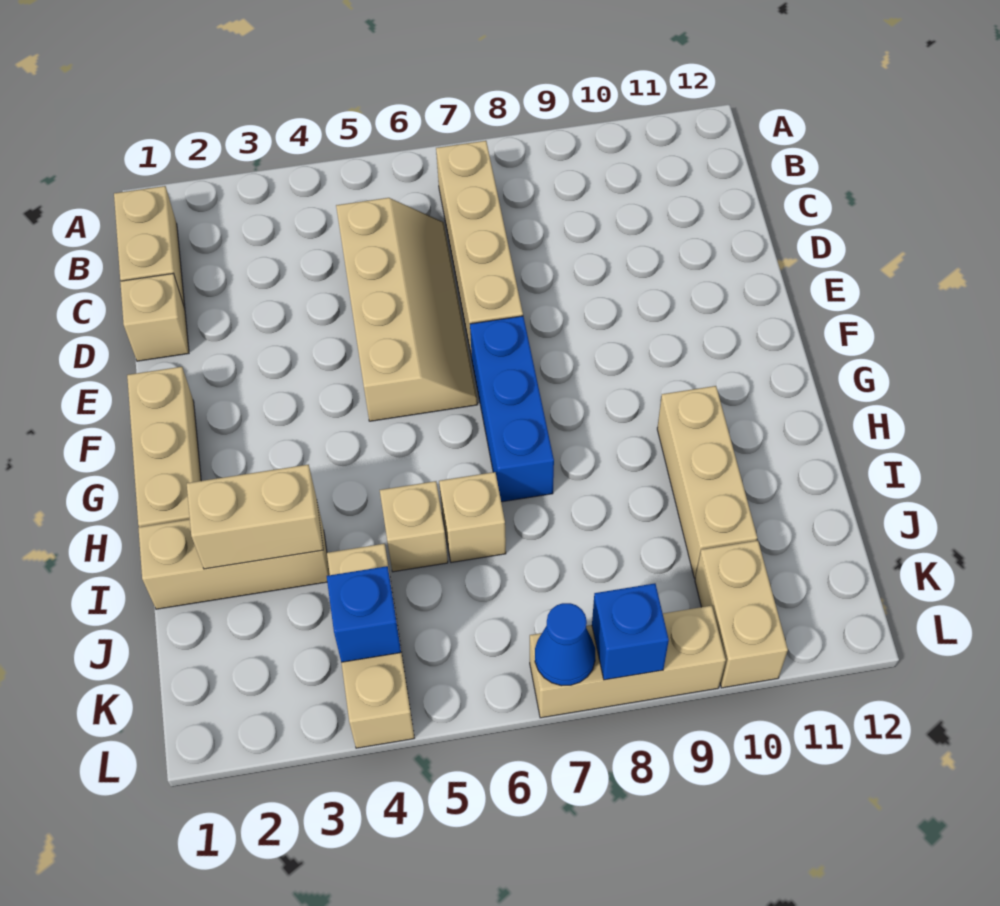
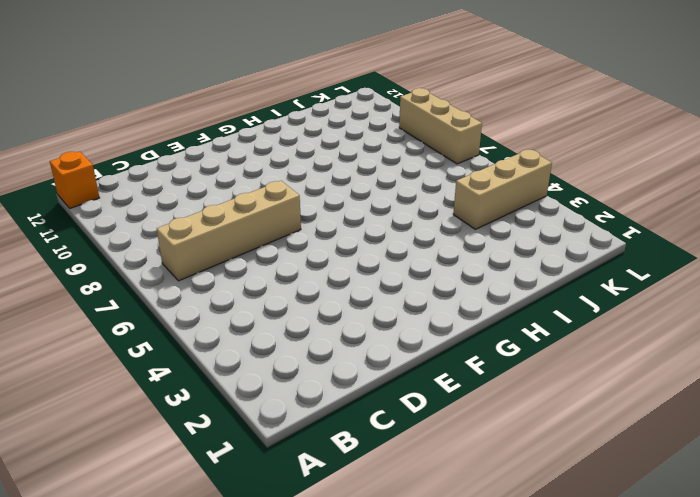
orange brick A12 level 1 -> none
none -> tan brick B1:C1 level 1
none -> tan slope C5:F6 level 1 top 5
none -> tan brick D1 level 1

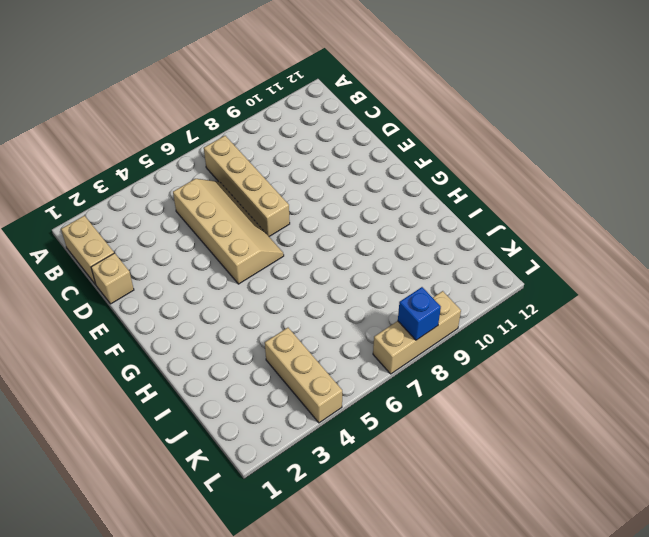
none -> tan brick F1:H1 level 1
none -> blue brick F7:H7 level 1
none -> tan brick H10:J10 level 1

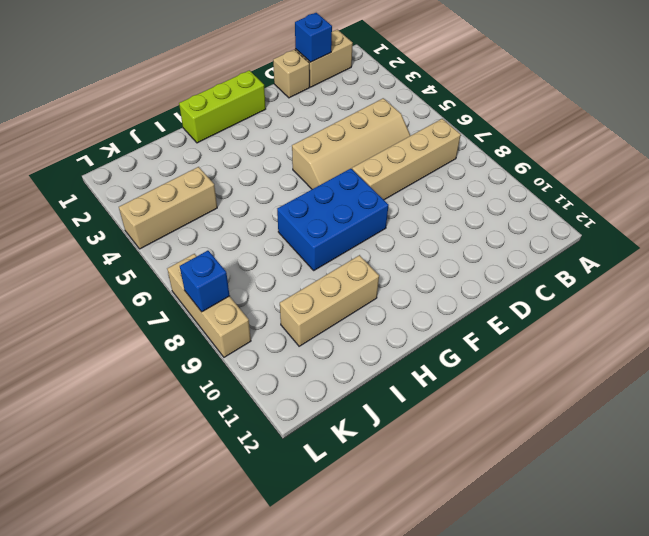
blue brick C1 level 2 -> blue brick K4 level 2
lime brick F1:H1 level 1 -> tan brick F1:H1 level 1
blue brick F7:H8 level 1 -> blue brick F7:H7 level 1
none -> tan brick I1:I3 level 1
none -> tan brick I5 level 1
none -> tan brick I6 level 1

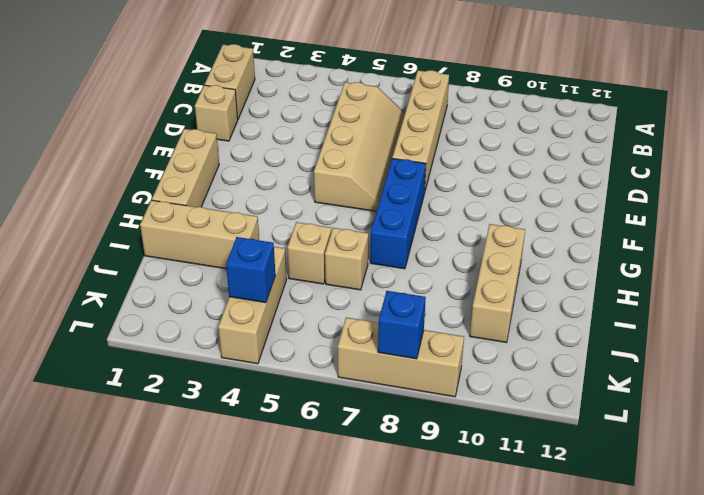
none -> tan brick K10:L10 level 1
none -> tan brick I2:I3 level 2
none -> blue cone L7 level 2

